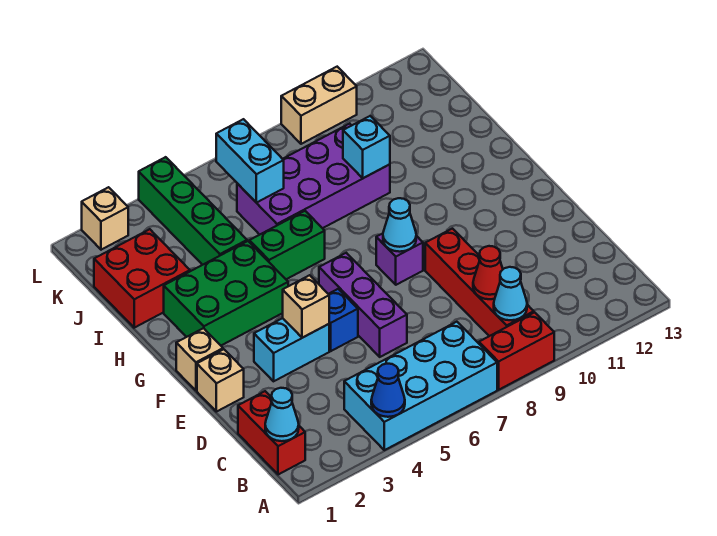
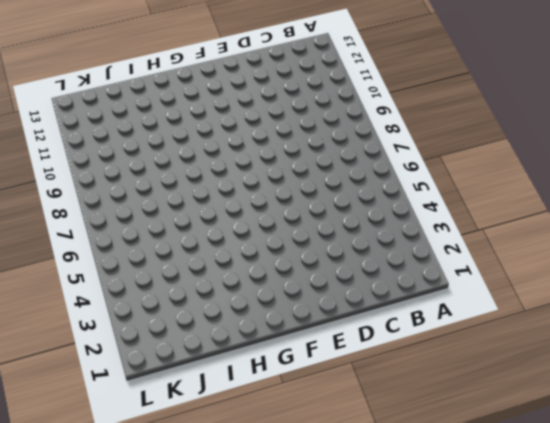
none -> cyan brick A4:B7 level 1
none -> red brick A8:A9 level 1
none -> red brick B1:C1 level 1

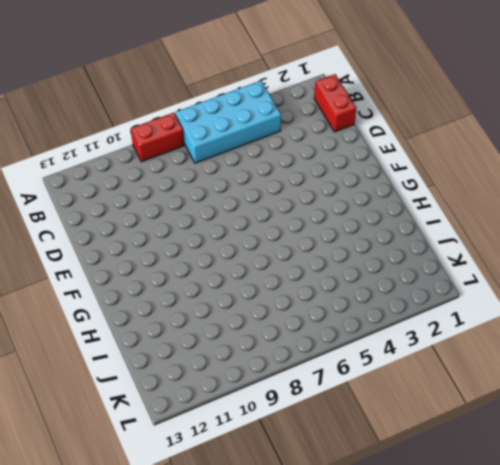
none -> red brick B9:E9 level 1
none -> purple brick D6:F6 level 1
none -> tan brick E1 level 1

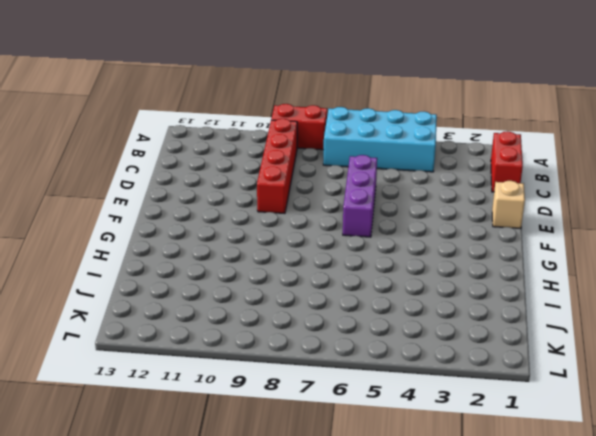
none -> cyan brick E3:E4 level 1
none -> blue brick E5 level 1
none -> tan brick F1 level 1

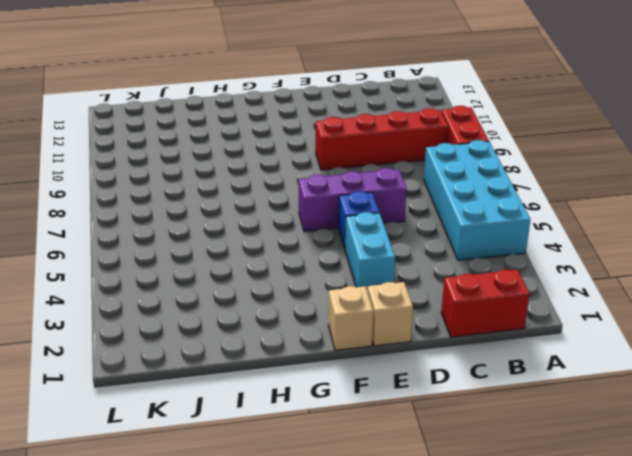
none -> purple brick F8 level 1
none -> green brick G2:H4 level 1
none -> green brick H5:H6 level 1

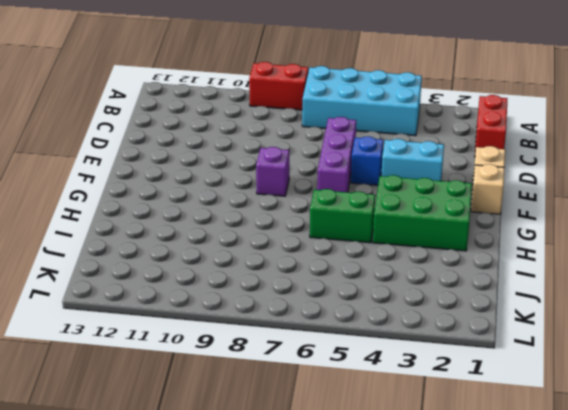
none -> red brick B9:E9 level 1
none -> red brick I1:J2 level 1
none -> green brick I4:L4 level 1

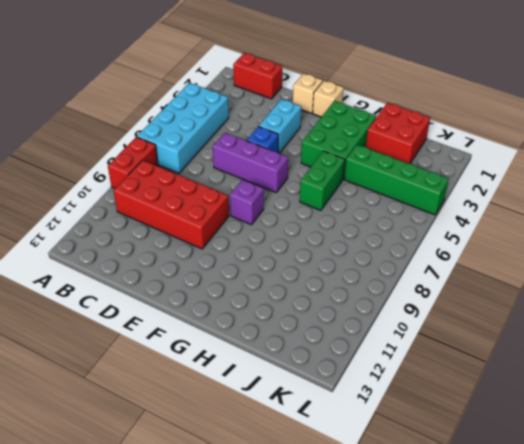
red brick B9:E10 level 1 -> red brick B9:E9 level 1
none -> purple brick I6:J9 level 1
none -> tan brick L2 level 1
none -> tan brick L9:L10 level 1

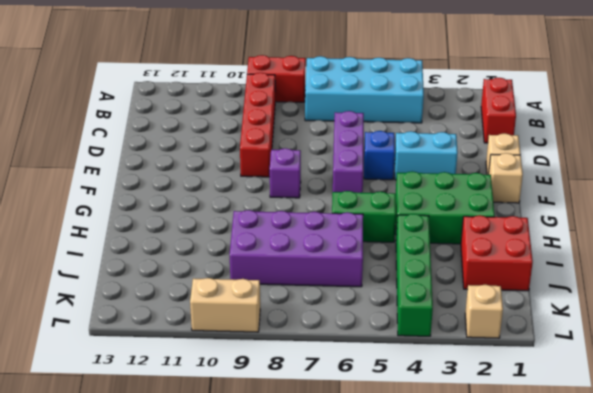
none -> blue cone A4 level 2
none -> cyan cone B1 level 2
none -> cyan cone B9 level 2

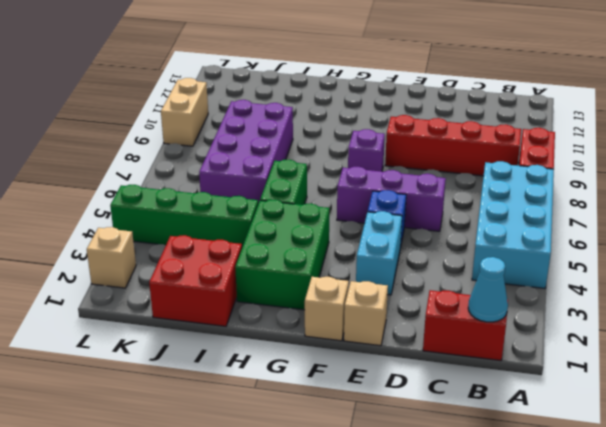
none -> blue cone A4 level 2
none -> cyan cone B9 level 2
none -> red cone C9 level 2

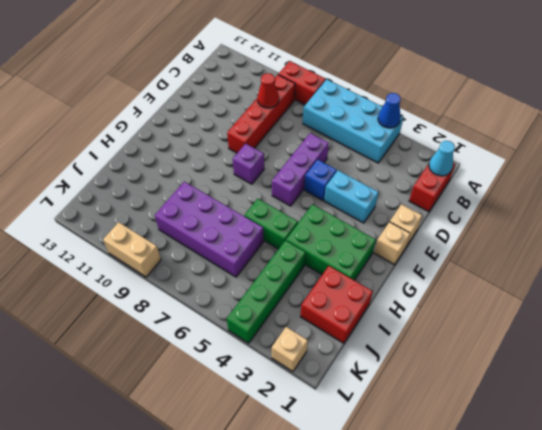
none -> cyan cone B9 level 2
none -> tan brick E4 level 2
none -> cyan cone F8 level 2

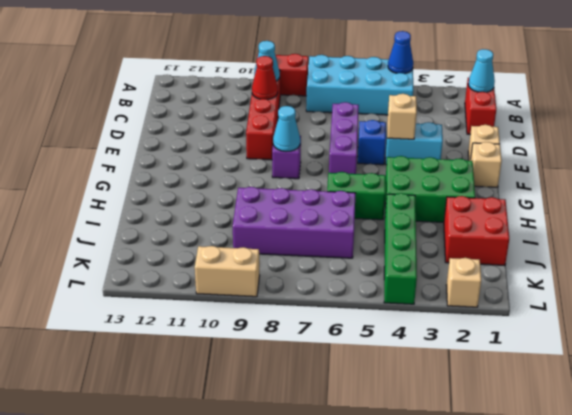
none -> cyan brick I9 level 2
none -> cyan brick J6:K6 level 2

